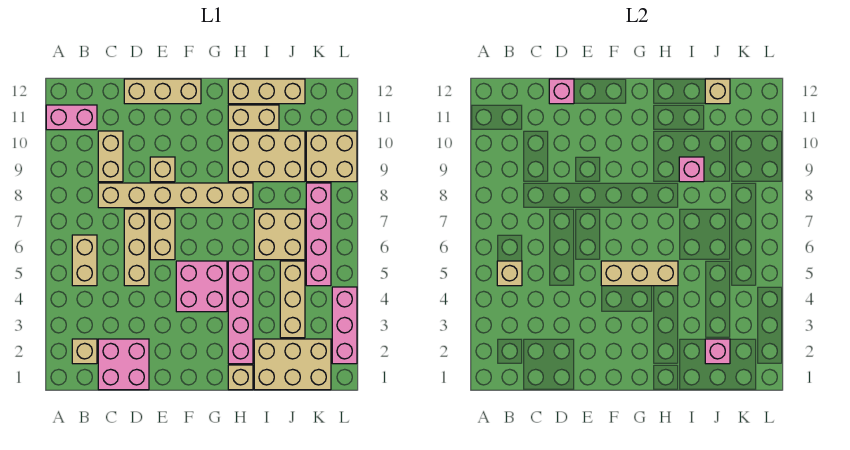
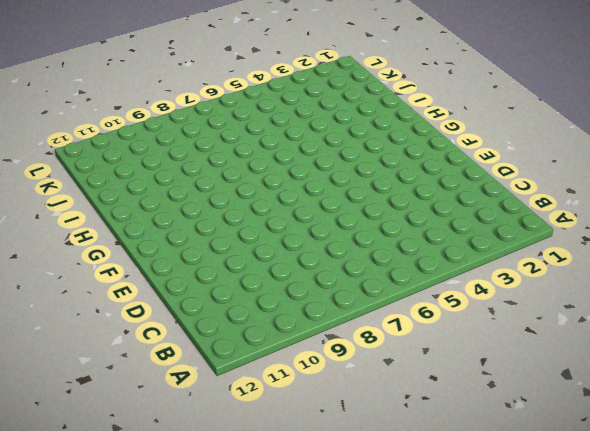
none -> pink brick A11:B11 level 1
none -> tan brick B2 level 1
none -> tan brick B5:B6 level 1

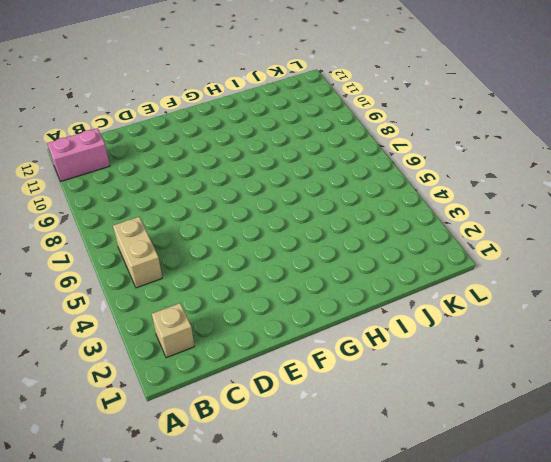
none -> pink brick C1:D2 level 1
none -> tan brick C8:H8 level 1
none -> tan brick C9:C10 level 1

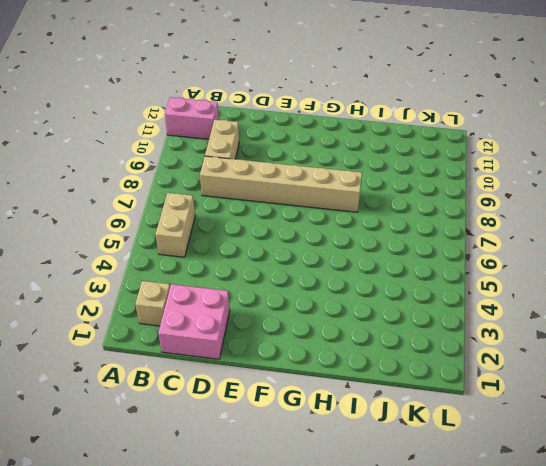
none -> tan brick D5:D7 level 1
none -> tan brick D12:F12 level 1
none -> tan brick E6:E7 level 1

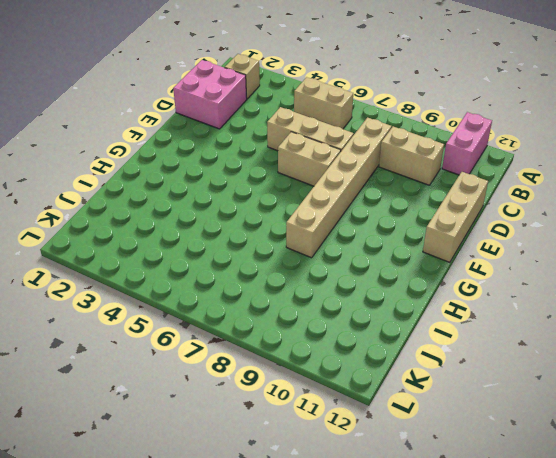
none -> tan brick E9 level 1
none -> pink brick F4:G5 level 1
none -> tan brick H1 level 1

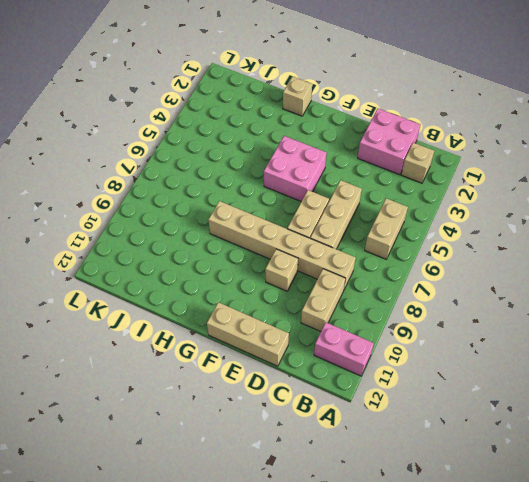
none -> pink brick H2:H5 level 1
none -> tan brick H9:J10 level 1
none -> tan brick H11:I11 level 1

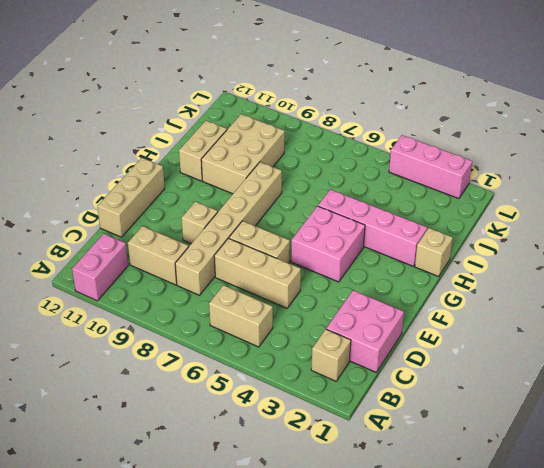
none -> tan brick H12:J12 level 1
none -> tan brick I1:K2 level 1
none -> tan brick I6:J7 level 1

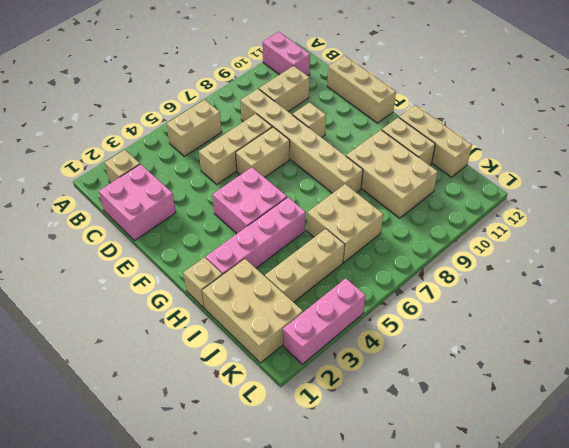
none -> pink brick K5:K8 level 1
none -> tan brick K9:L10 level 1
none -> tan brick B5 level 2

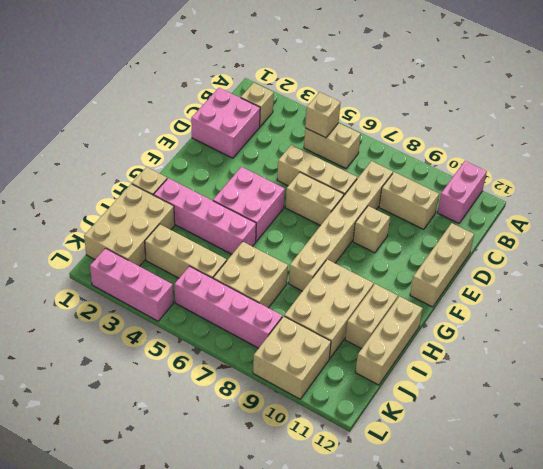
none -> pink brick D12 level 2
none -> tan brick F5:H5 level 2
none -> pink brick I9 level 2

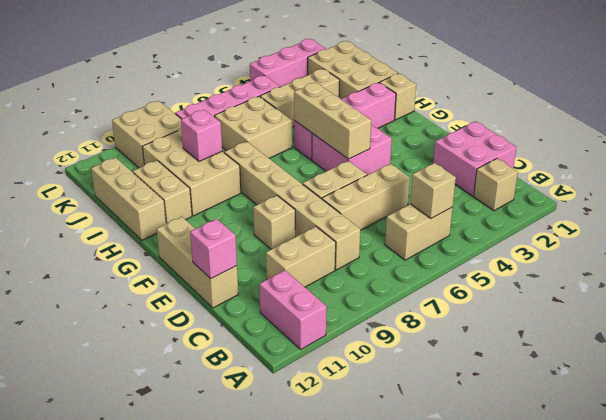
none -> pink brick J2 level 2
none -> tan brick J12 level 2

